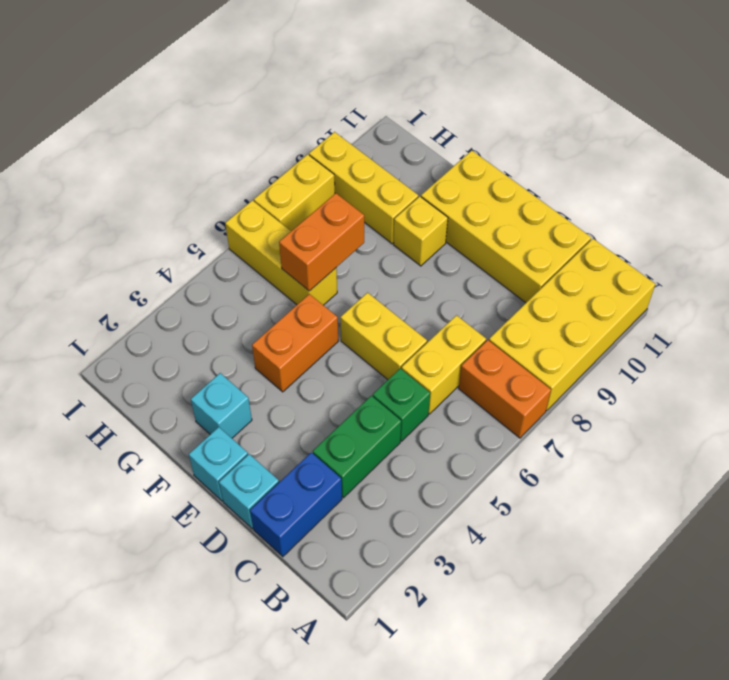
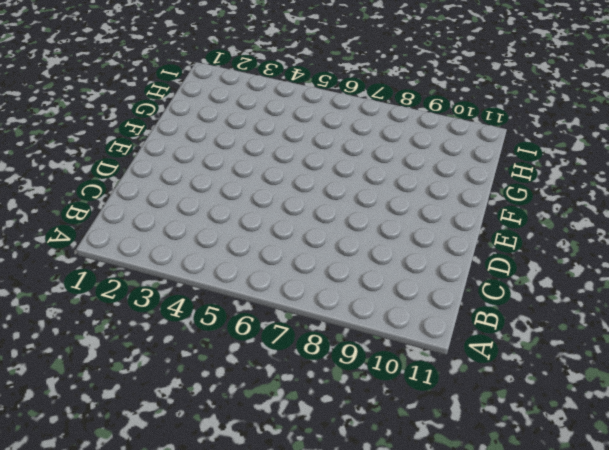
none -> orange brick A7:B7 level 1
none -> yellow brick A8:B11 level 1
none -> blue brick C1:C2 level 1

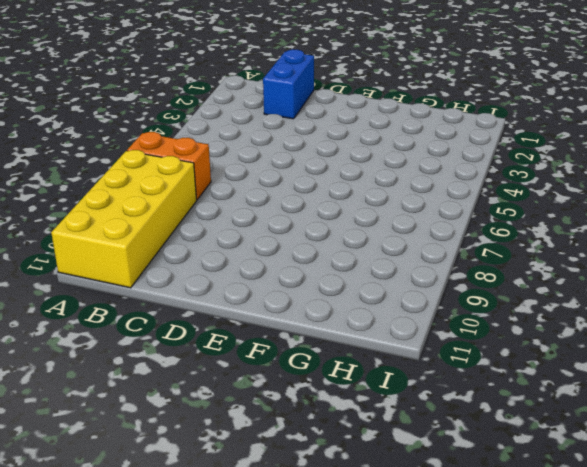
none -> green brick C3:C4 level 1
none -> green brick C5 level 1
none -> yellow brick C6:C7 level 1

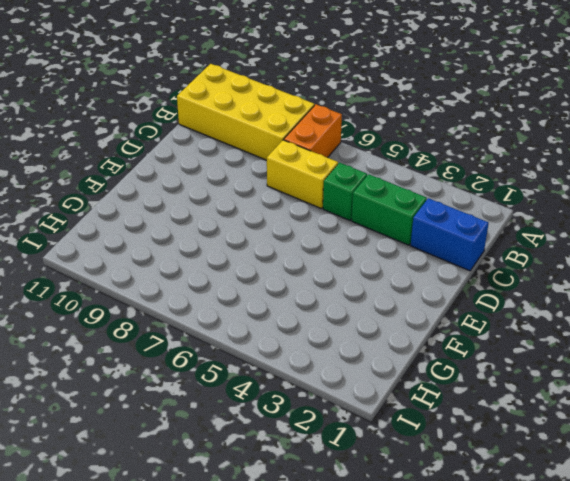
none -> yellow brick C10:F11 level 1
none -> cyan brick D1 level 1
none -> yellow brick D6:E6 level 1

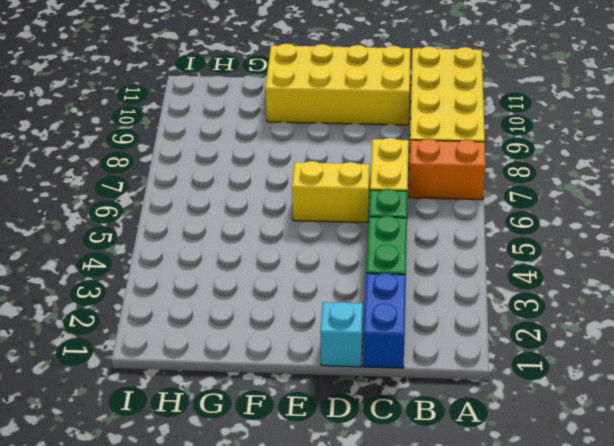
none -> cyan brick E1 level 1
none -> cyan brick F2 level 1
none -> orange brick F4:F5 level 1

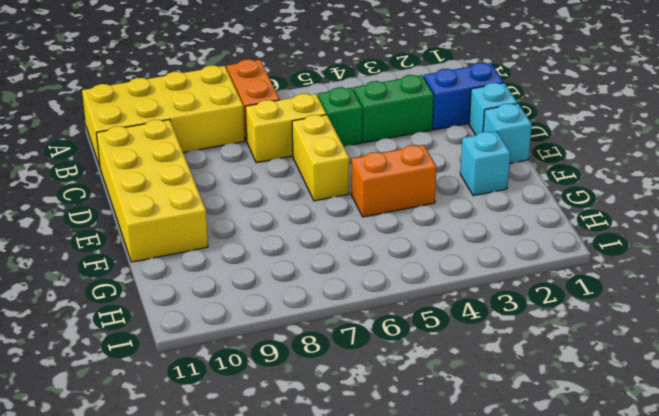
none -> yellow brick F9 level 1
none -> yellow brick G6:I6 level 1
none -> yellow brick G9:I9 level 1

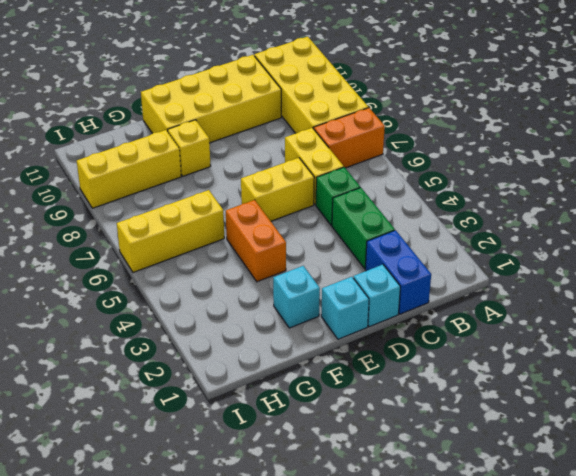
none -> yellow brick I7:I8 level 1
none -> orange brick G6:G7 level 2

